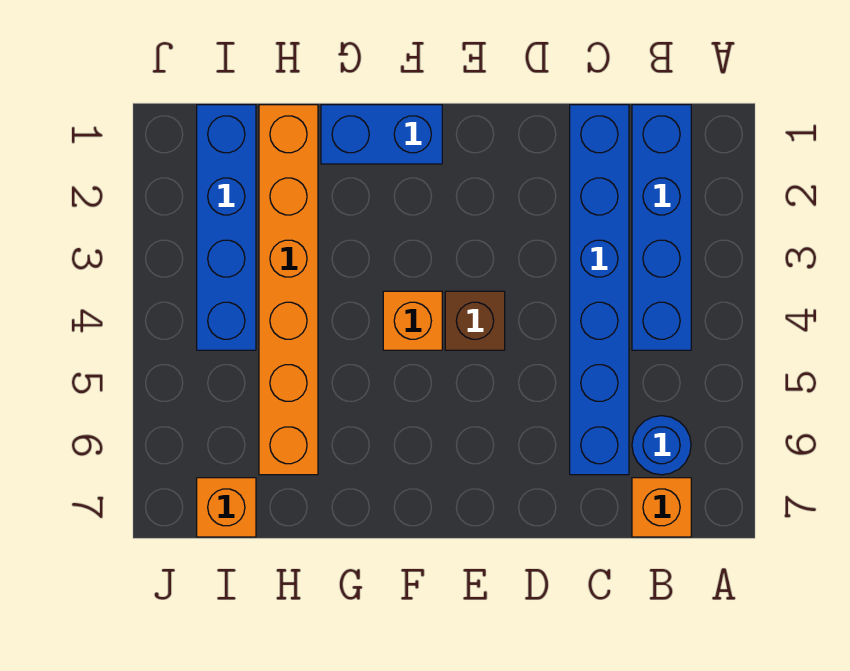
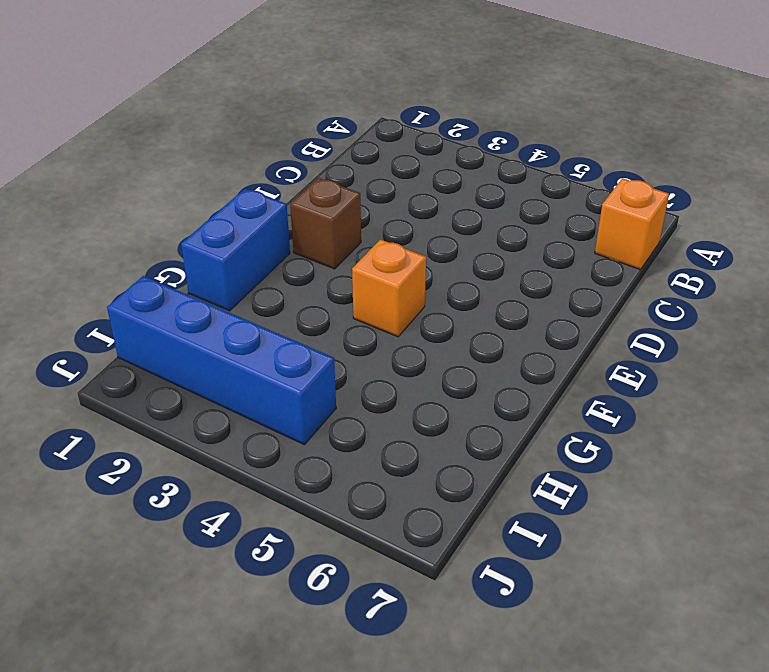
brown brick E2 level 1 -> brown brick E4 level 1
none -> blue brick B1:B4 level 1
none -> blue round brick B6 level 1

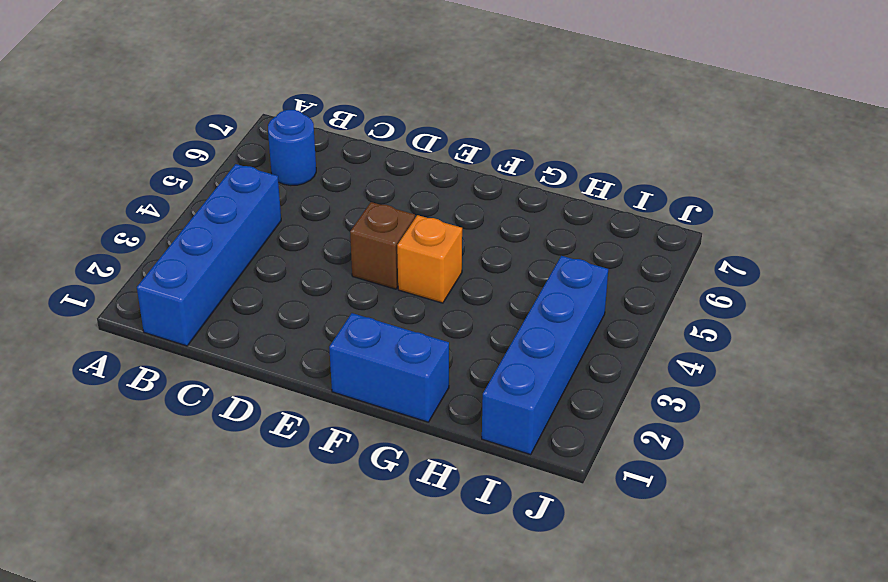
none -> orange brick B7 level 1
none -> blue brick C1:C6 level 1

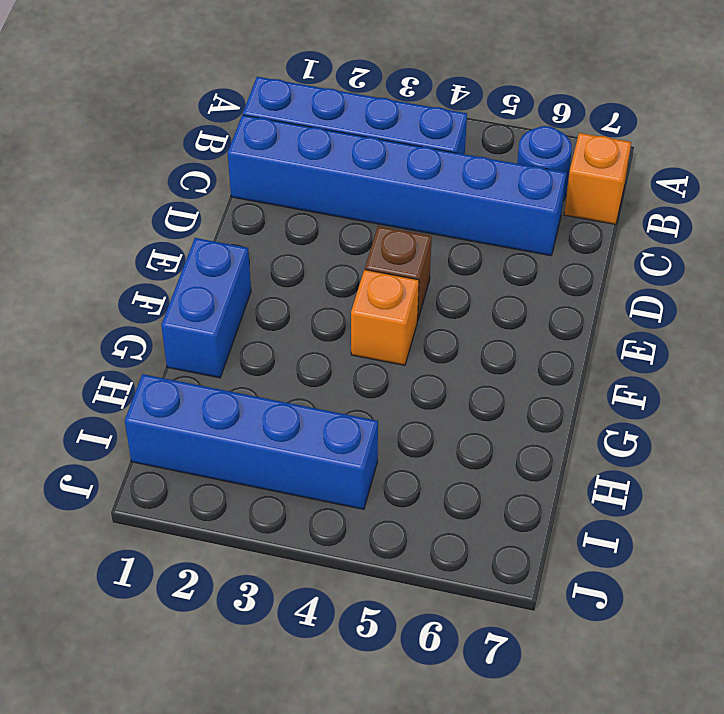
none -> orange brick H1:H6 level 1
none -> orange brick I7 level 1

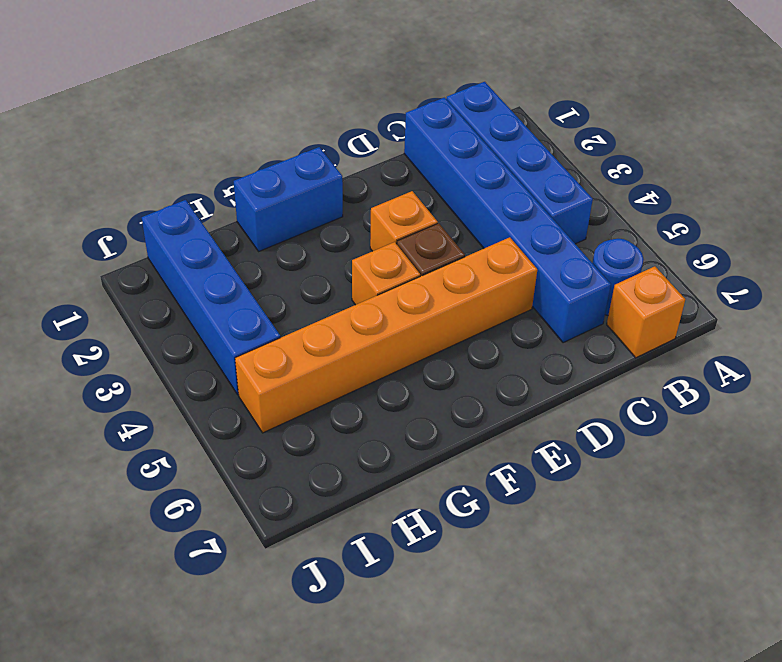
orange brick D5:I5 level 1 -> orange brick H1:H6 level 1
orange brick E3 level 1 -> orange brick I7 level 1

